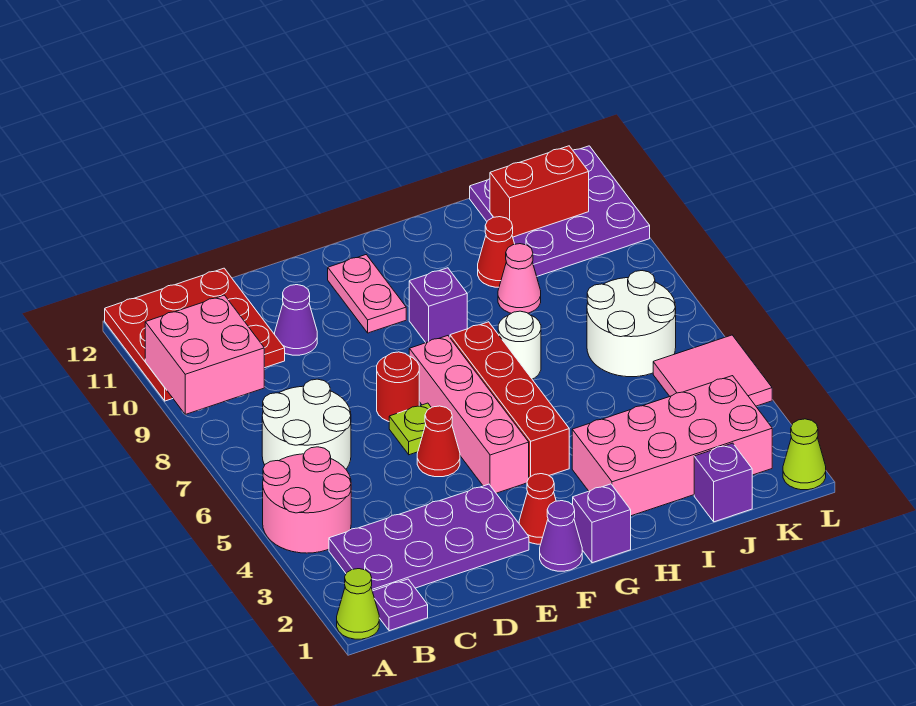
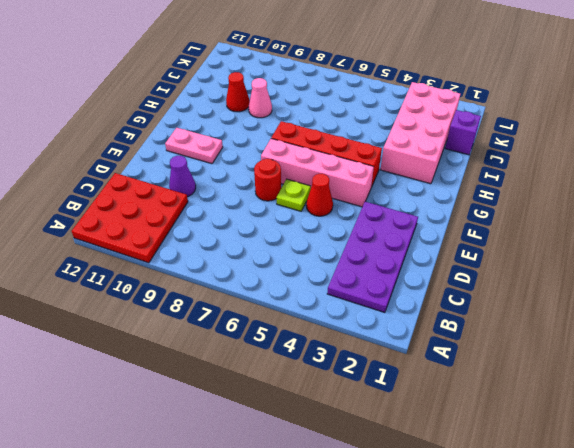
none -> lime cone A1 level 1
none -> pink round brick A4:B5 level 1
none -> purple plate B1 level 1

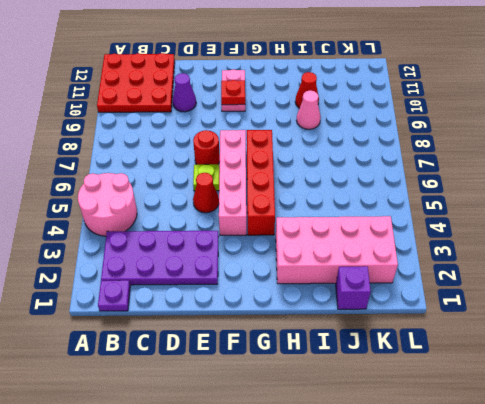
red plate F10 level 2 -> none
none -> lime cone A1 level 1
none -> white round brick B6:C7 level 1
none -> purple cone F1 level 1

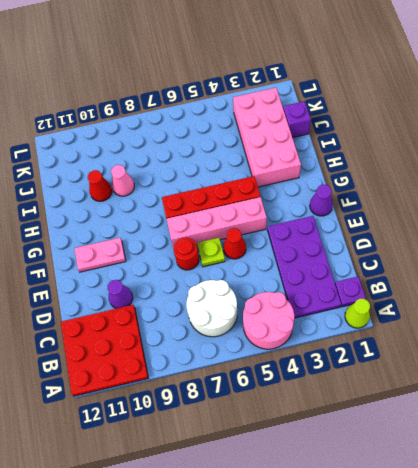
none -> red cone F2 level 1
none -> purple brick G1 level 1
none -> purple brick G9 level 1

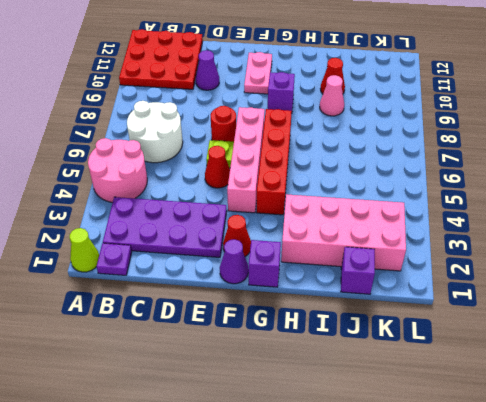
none -> white round brick H7 level 1
none -> white round brick J6:K7 level 1
none -> purple plate J10:L12 level 1

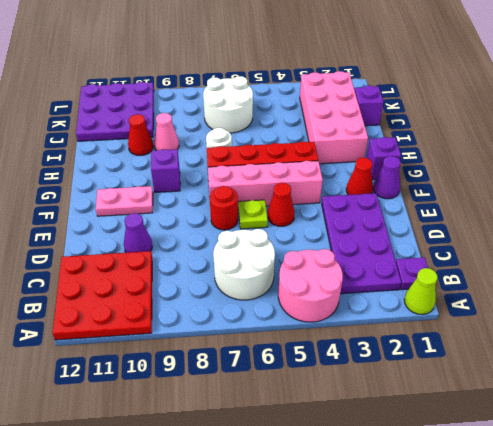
none -> pink tile K4:L5 level 1
none -> lime cone L1 level 1
none -> pink brick A9:B10 level 2

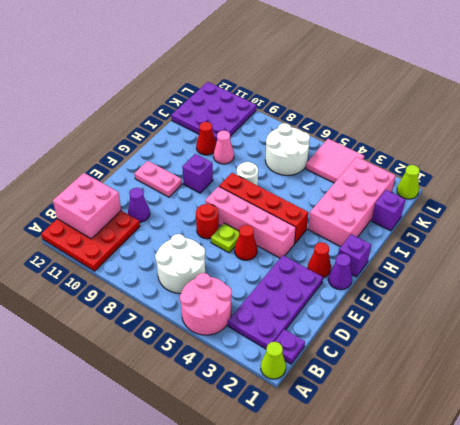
pink brick B11:C12 level 2 -> pink brick A9:B10 level 2
none -> red brick J11:K11 level 2

